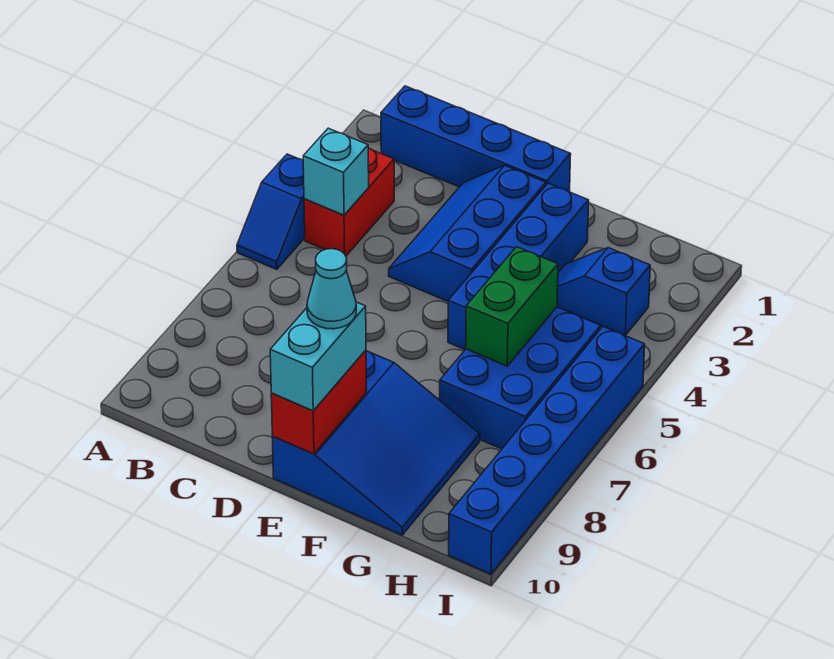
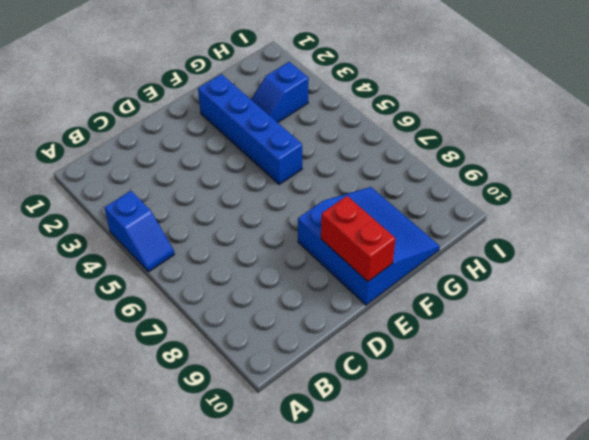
none -> blue brick B1:E1 level 1
none -> red brick B3:B4 level 1
none -> blue slope D2:E4 level 1 top E

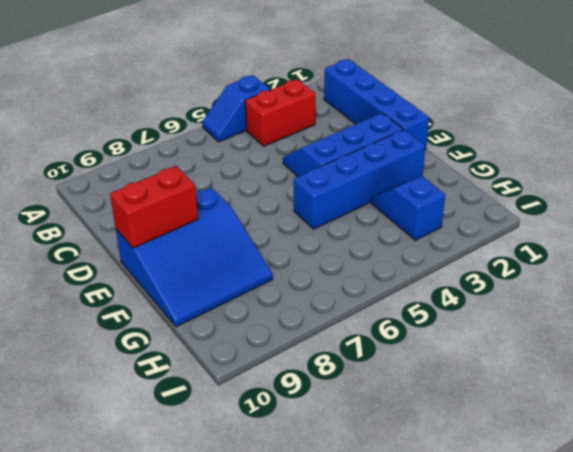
none -> blue brick G5:H7 level 1
none -> blue brick I5:I10 level 1
none -> cyan brick B4 level 2

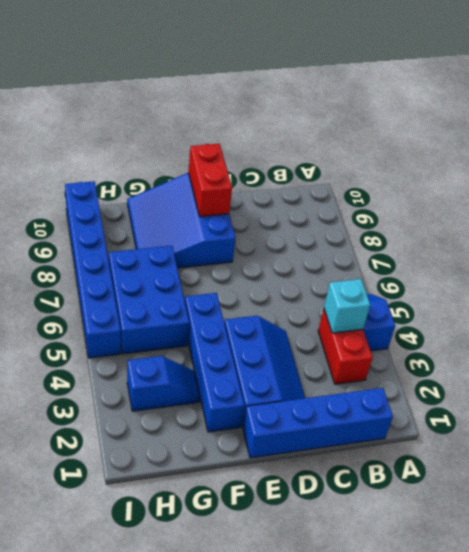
none -> green brick G5:G6 level 2
none -> cyan brick E9:E10 level 3
none -> cyan cone E9 level 4

